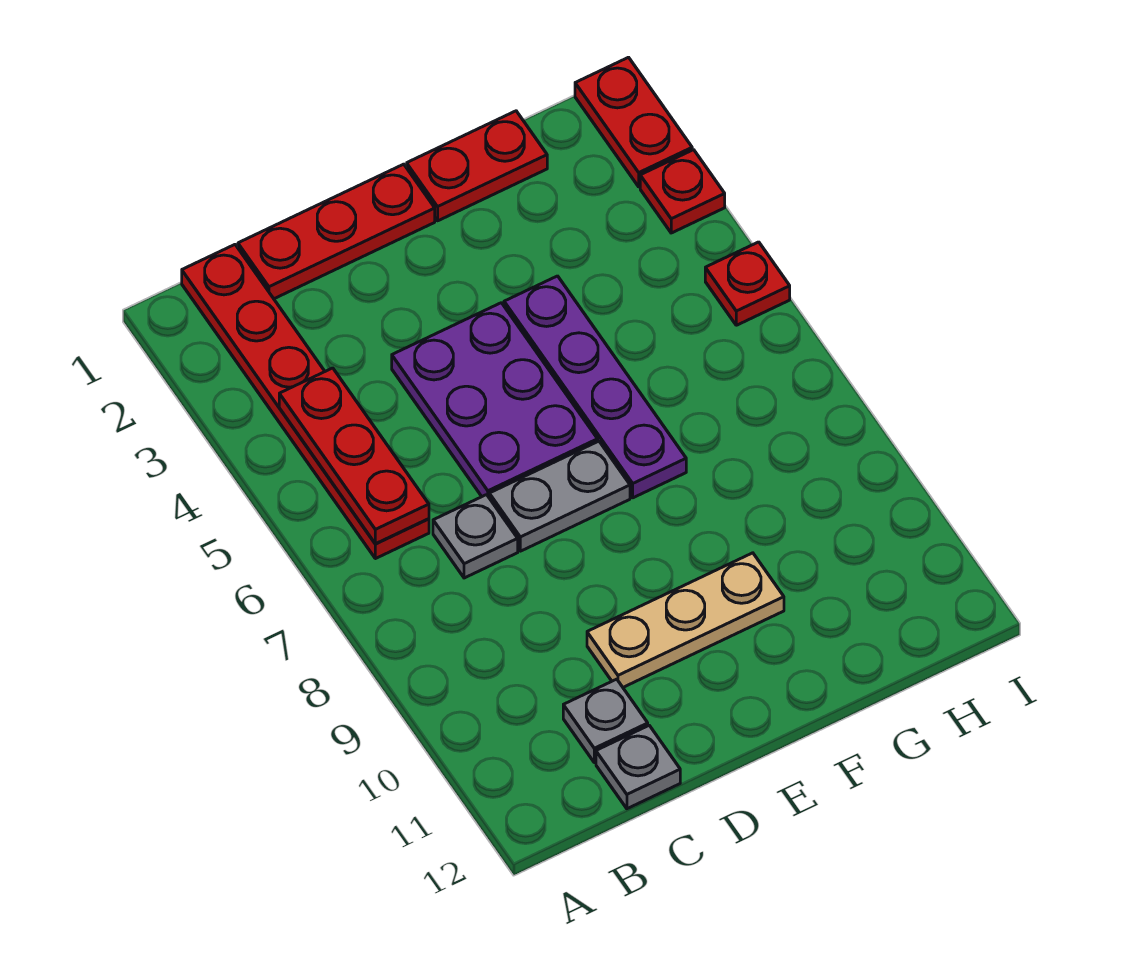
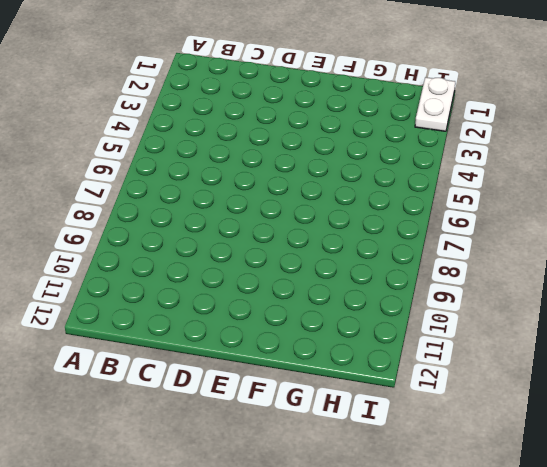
white plate I1:I2 level 1 -> red plate I1:I2 level 1
none -> red plate B1:B6 level 1
none -> red plate C1:E1 level 1
none -> grey plate C7 level 1

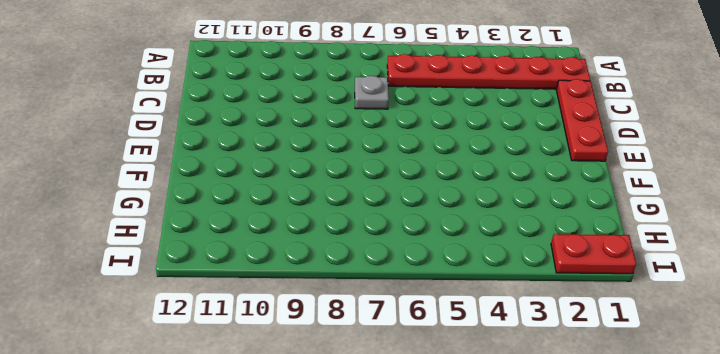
none -> grey plate C11 level 1
none -> grey plate C12 level 1
none -> purple plate D4:E6 level 1

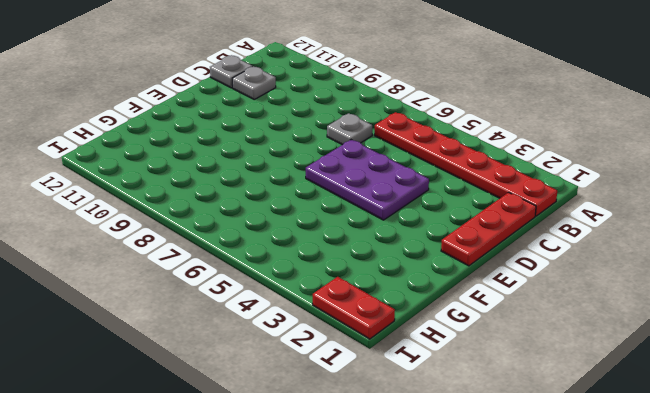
none -> grey plate D7:E7 level 1
none -> tan plate D10:F10 level 1
none -> red plate F1:G1 level 1

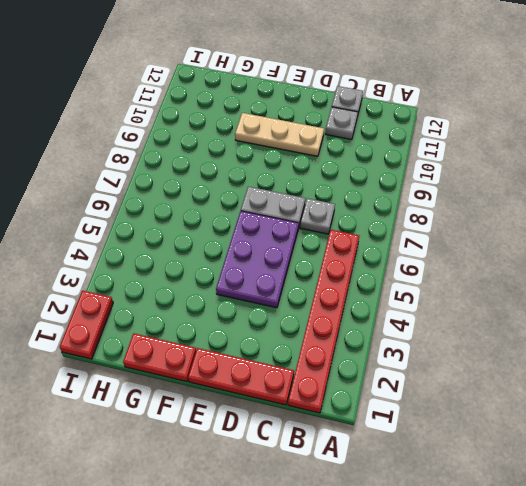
none -> purple plate F4:F7 level 1
none -> red plate I3 level 1
none -> red plate I5 level 1

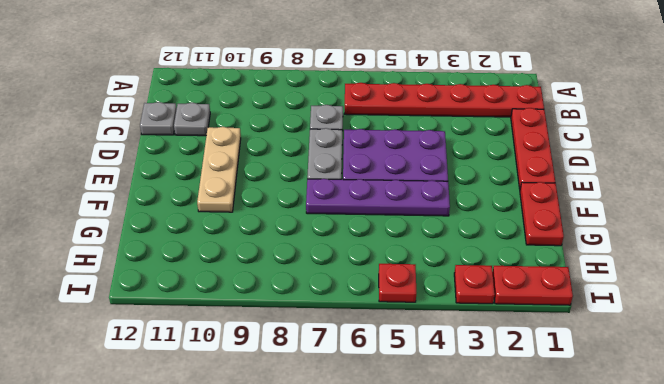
none -> red plate B4:B6 level 2

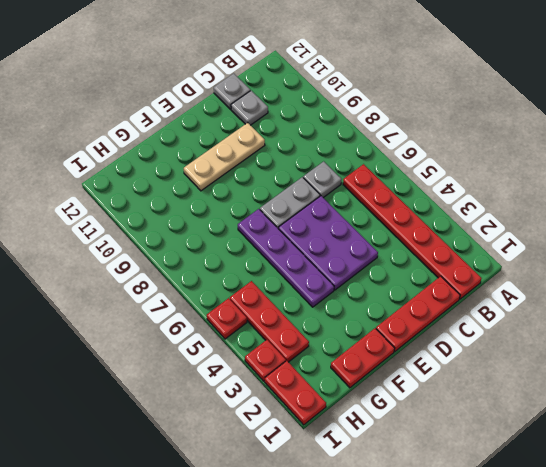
red plate H3:H5 level 1 -> red plate B4:B6 level 2

